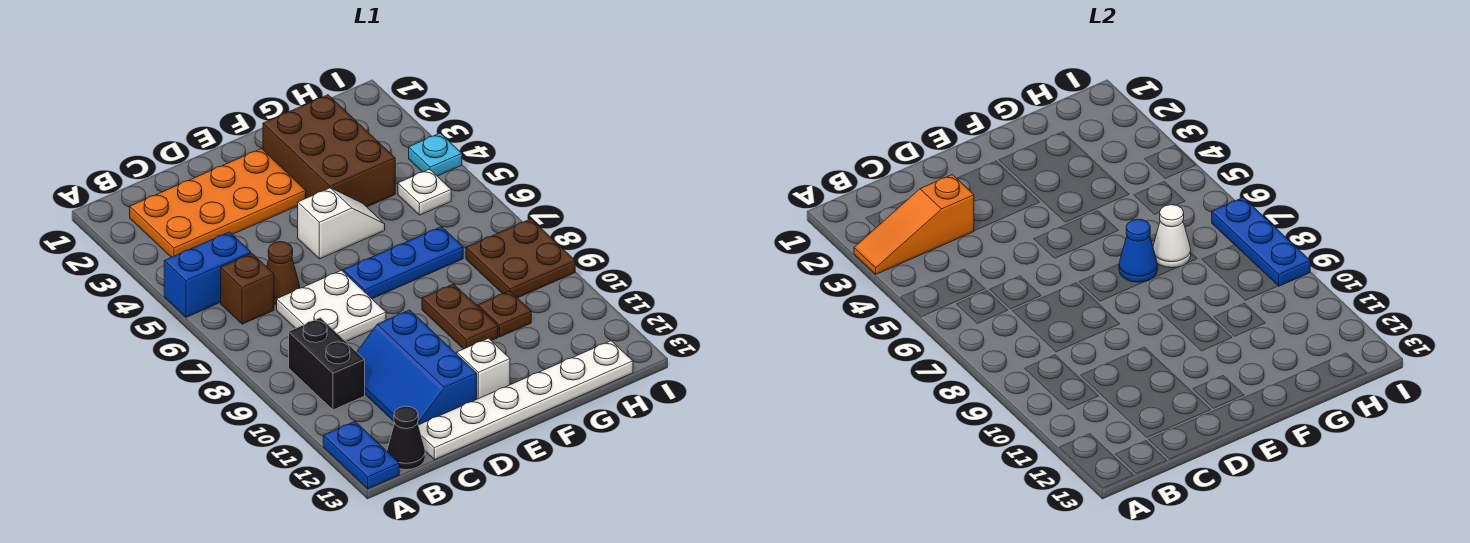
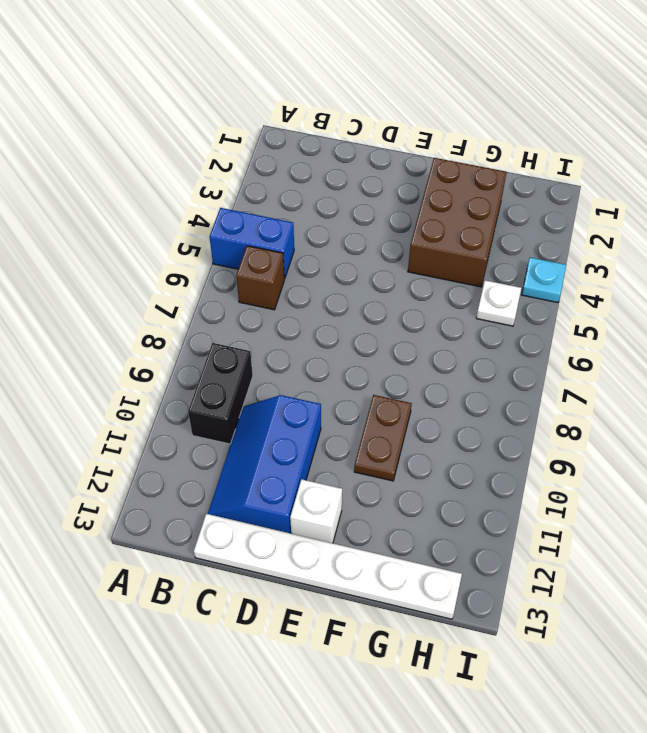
none -> blue plate A12:A13 level 1
none -> orange plate B2:E3 level 1
none -> black cone B13 level 1

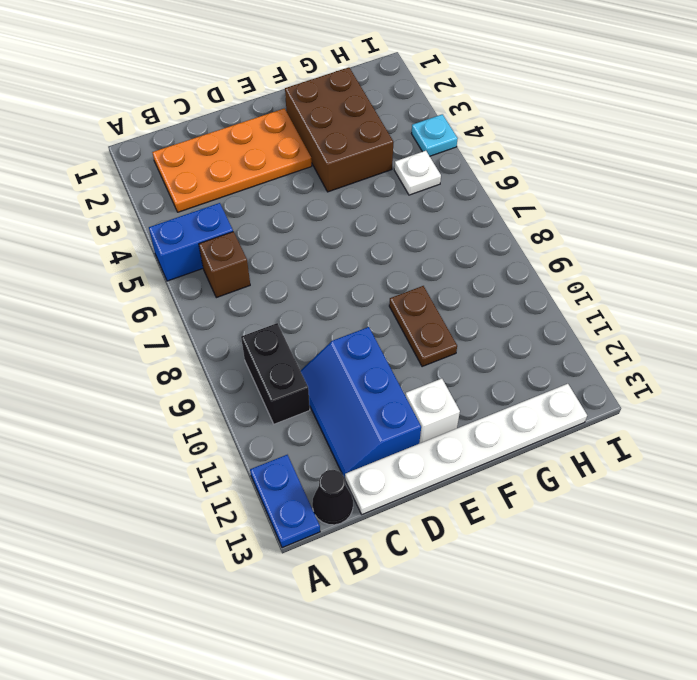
none -> brown cone C6 level 1
none -> white plate C7:D8 level 1
none -> white slope E5:F5 level 1 top E

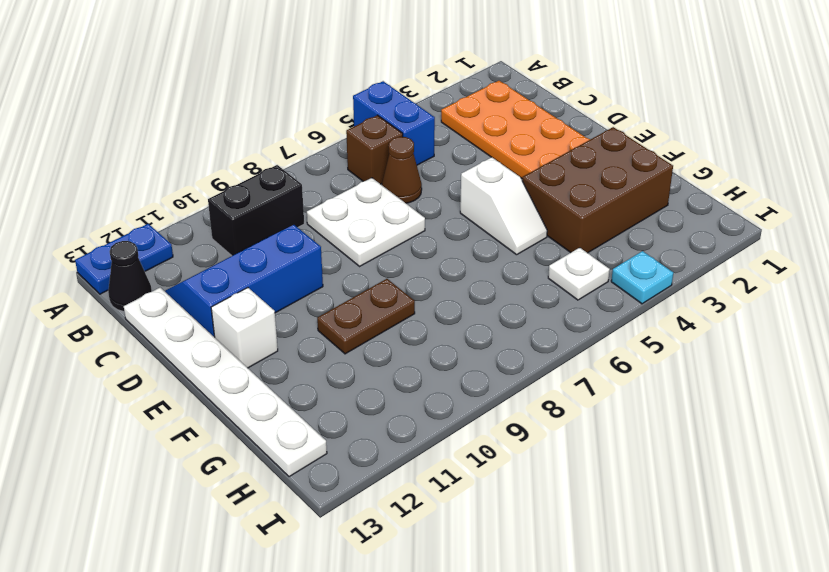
none -> blue plate E7:G7 level 1
none -> brown plate G10 level 1
none -> brown plate H8:I9 level 1

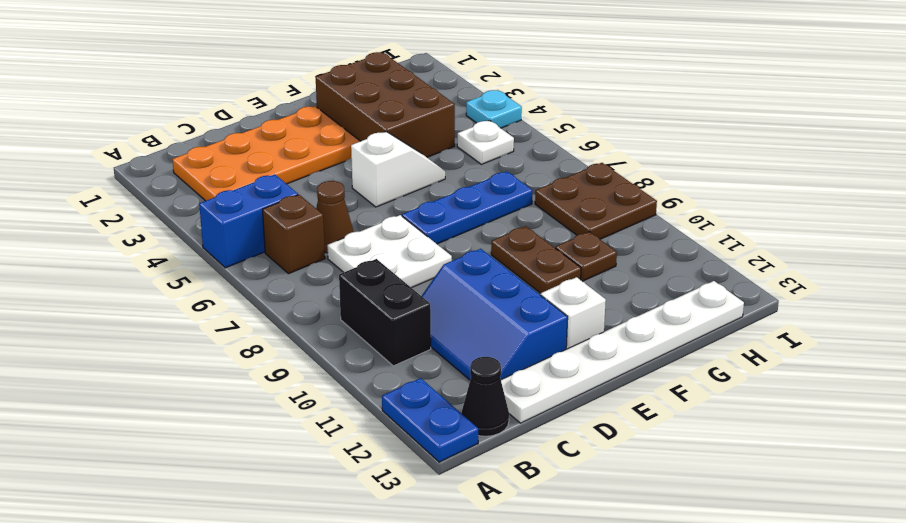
none -> orange slope A3:C3 level 2 top C
none -> blue cone F7 level 2
none -> white cone G7 level 2

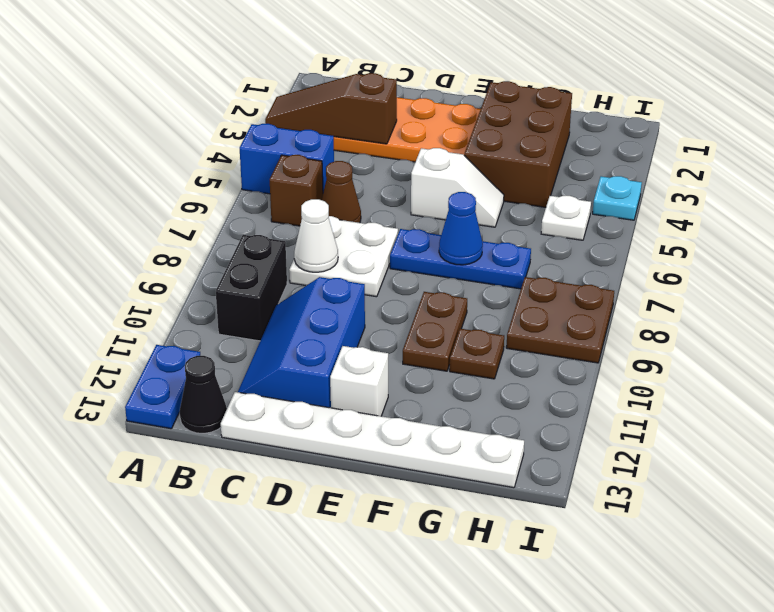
brown slope A3:C3 level 2 top C -> orange slope A3:C3 level 2 top C
white cone C8 level 2 -> white cone G7 level 2
none -> blue plate I7:I9 level 2

